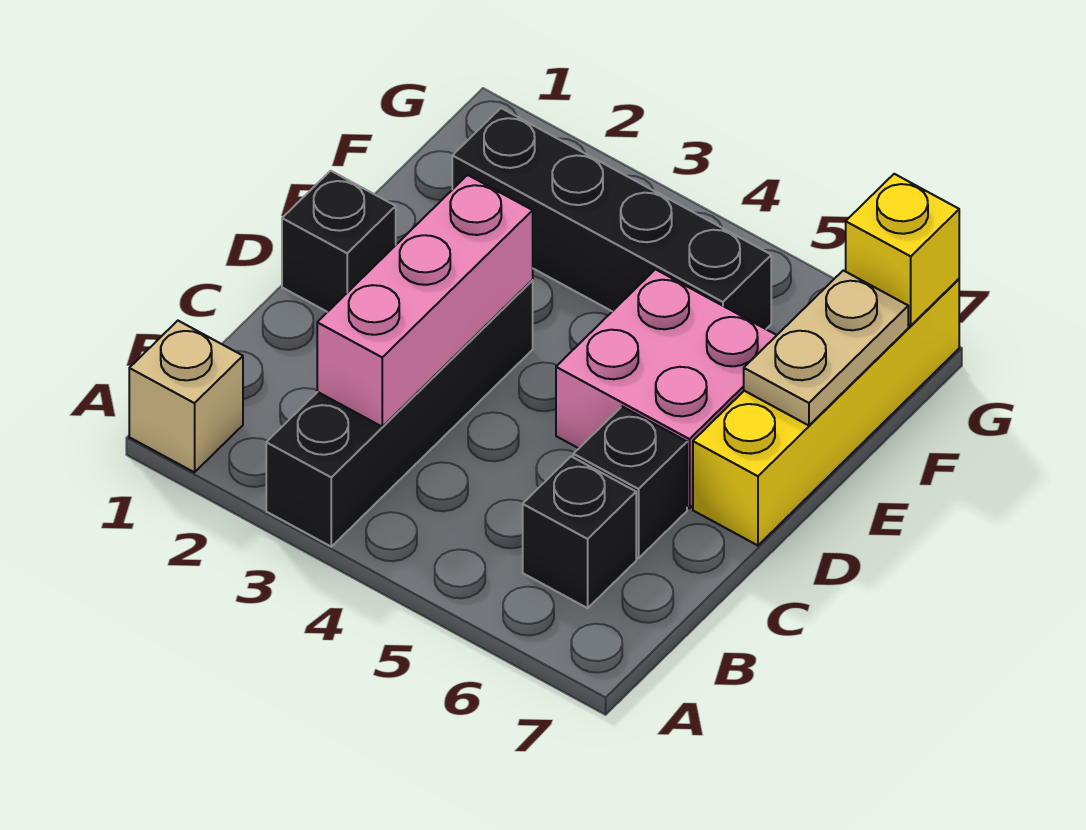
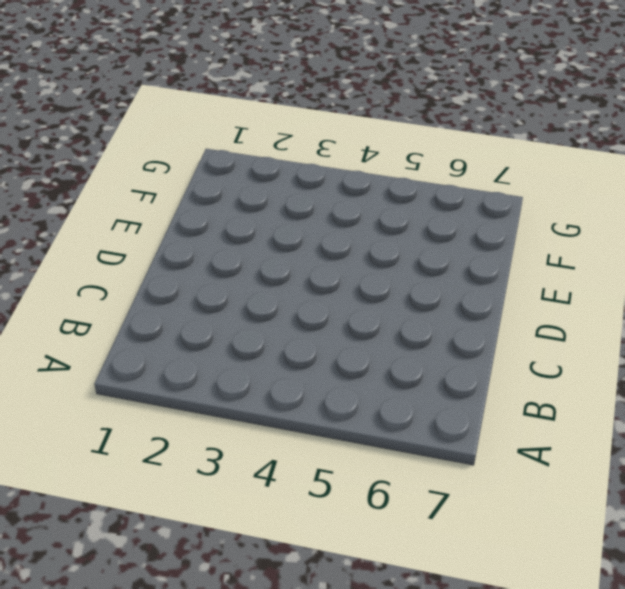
none -> tan brick A1 level 1
none -> black brick A3:D3 level 1

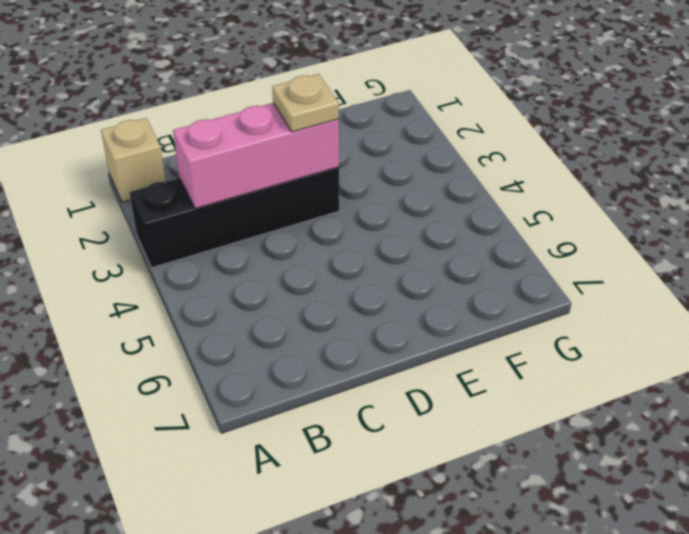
tan plate D3 level 3 -> none
none -> black brick B6 level 1
none -> black brick C6 level 1

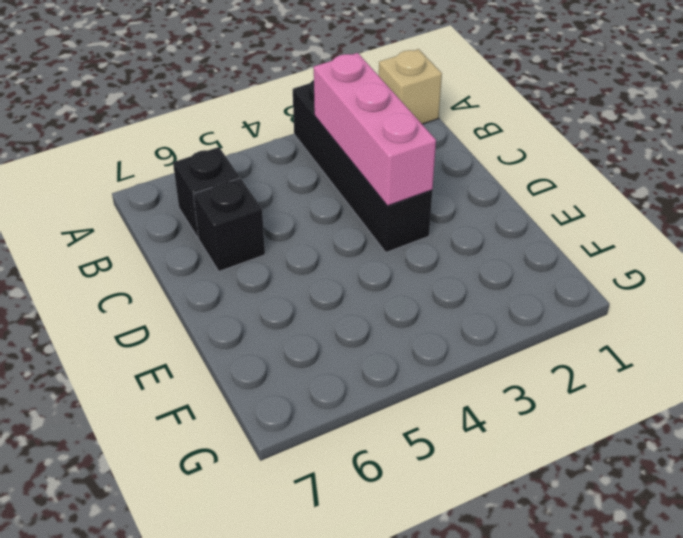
none -> black brick D1 level 1
none -> pink brick D5:E6 level 1

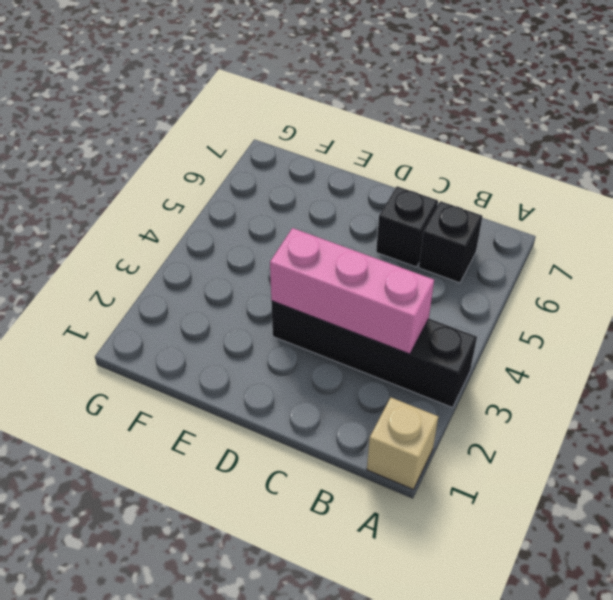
none -> black brick D1 level 1
none -> pink brick D5:E6 level 1

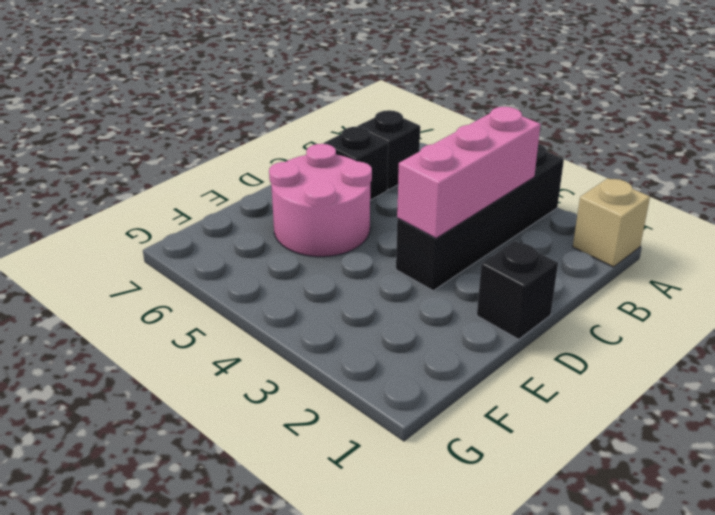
pink round brick D5:E6 level 1 -> pink brick D5:E6 level 1
none -> yellow brick D7:G7 level 1
none -> black brick F2:F5 level 1

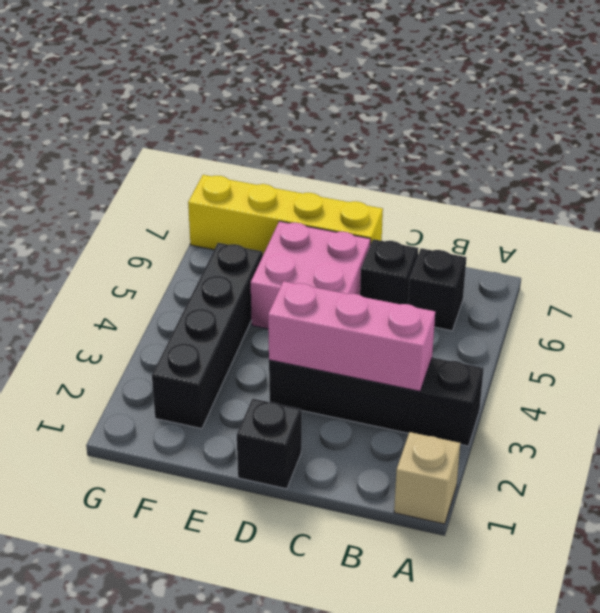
none -> tan plate E7:F7 level 2
none -> yellow brick G7 level 2

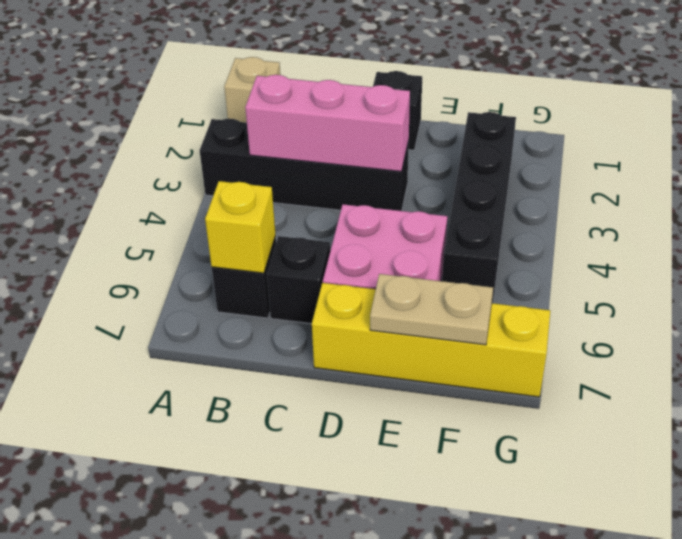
yellow brick B6 level 2 -> yellow brick G7 level 2

